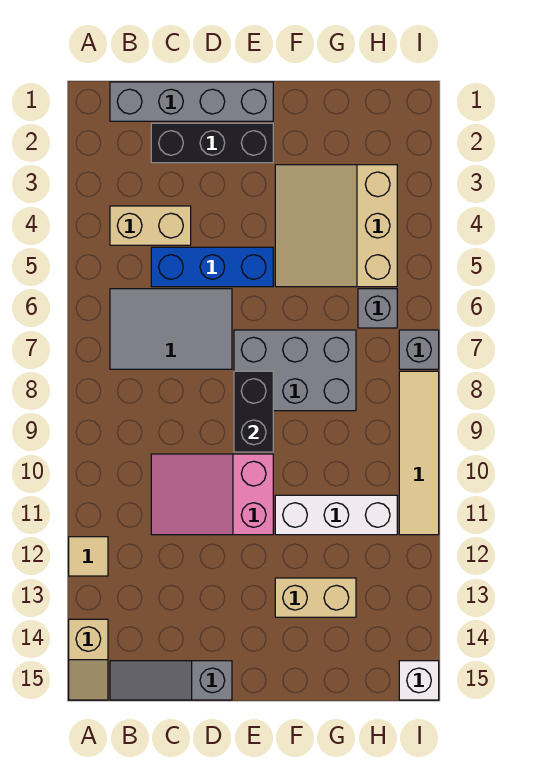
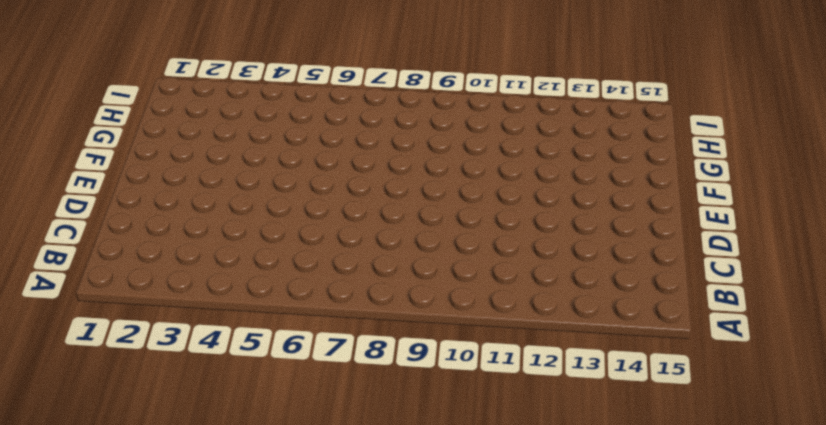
none -> tan tile A12 level 1
none -> tan slope A14:A15 level 1 top 14
none -> grey brick B1:E1 level 1

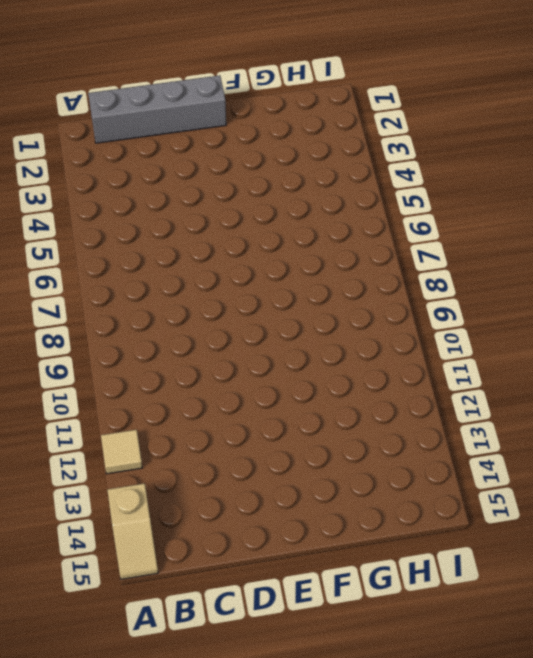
none -> tan brick B4:C4 level 1
none -> grey tile B6:D7 level 1
none -> grey slope B15:D15 level 1 top D

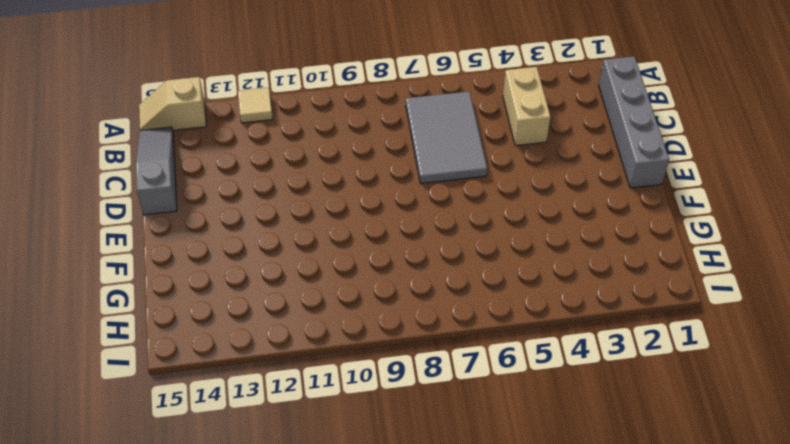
none -> black brick C2:E2 level 1
none -> blue brick C5:E5 level 1
none -> pink slope C10:E11 level 1 top E

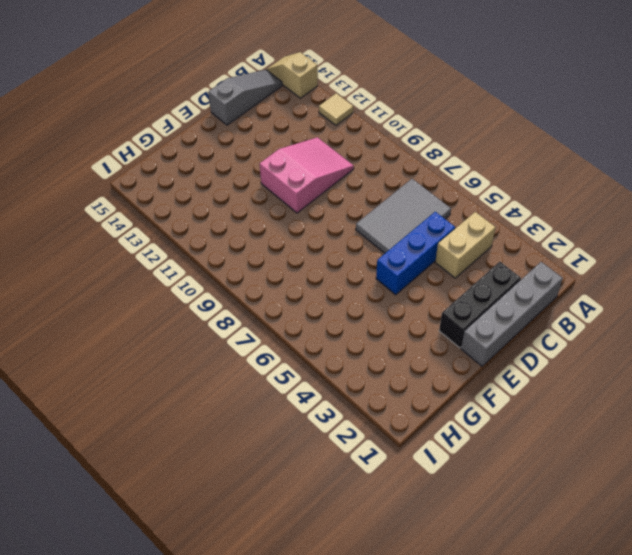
none -> grey brick E7:G8 level 1
none -> tan slope F3:H5 level 1 top H
none -> white brick F11:H11 level 1

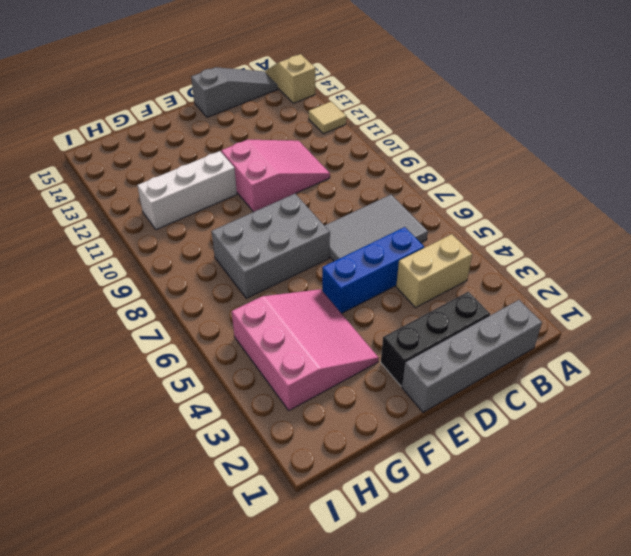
pink slope F3:H5 level 1 top H -> tan slope F3:H5 level 1 top H
none -> tan brick F13:G13 level 1
none -> grey brick H6 level 1
none -> grey brick I7 level 1

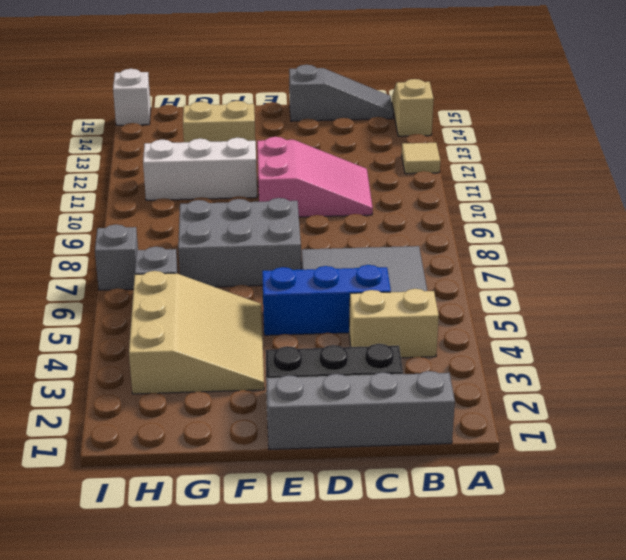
none -> tan tile I8:I11 level 1
none -> black brick E8:E9 level 2

